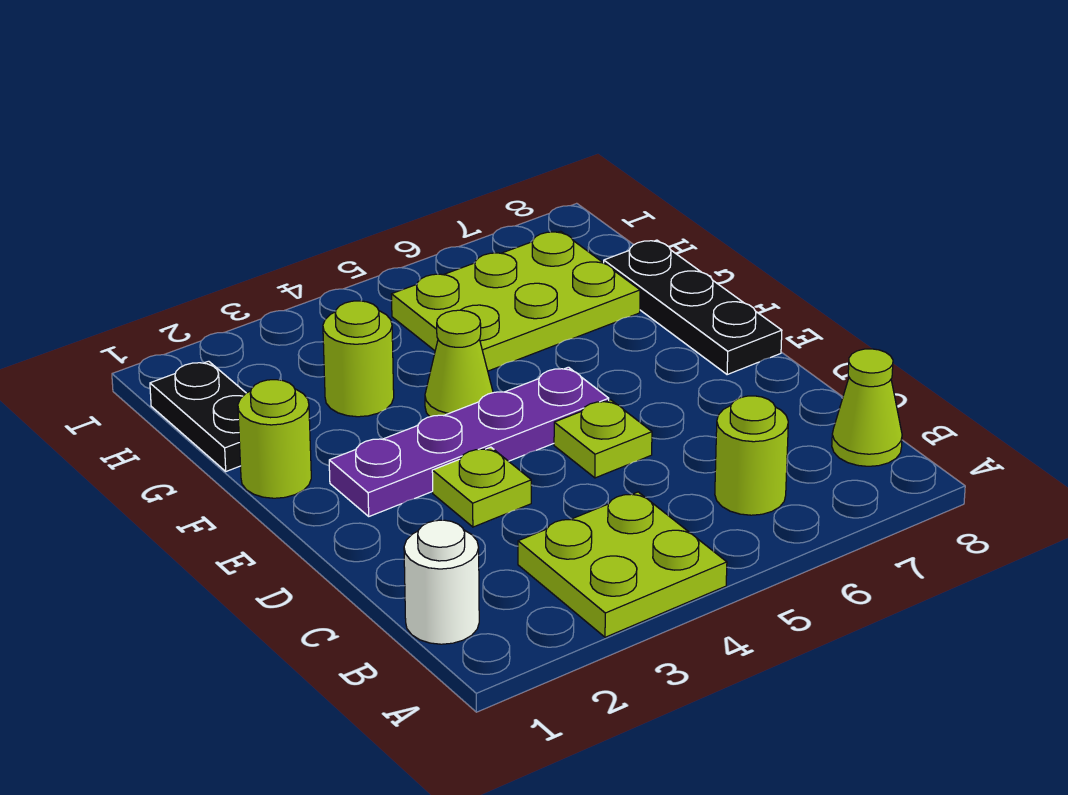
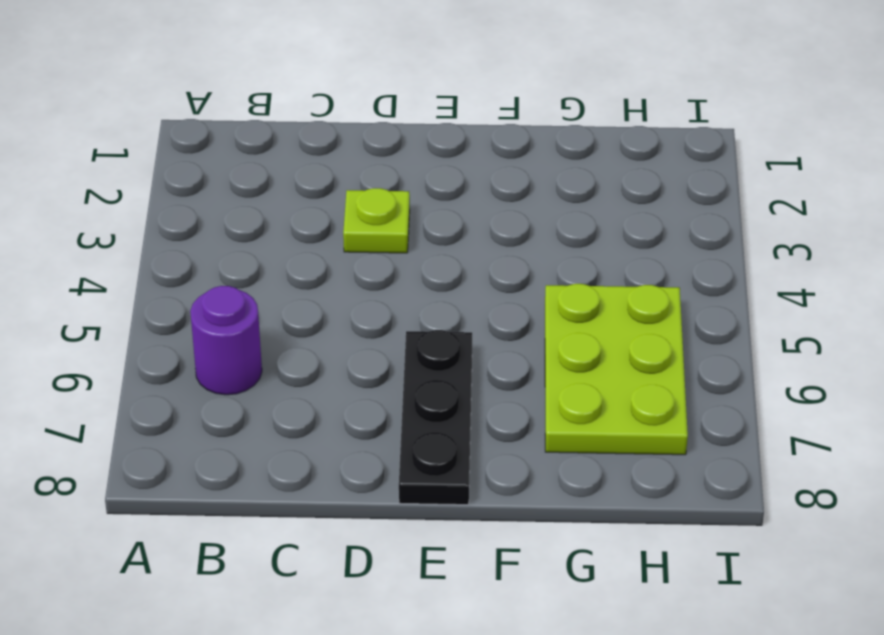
purple round brick B6 level 1 -> lime round brick B6 level 1
black plate E6:E8 level 1 -> black plate E8:G8 level 1
none -> lime plate A3:B4 level 1
none -> white round brick B1 level 1
none -> lime cone B8 level 1

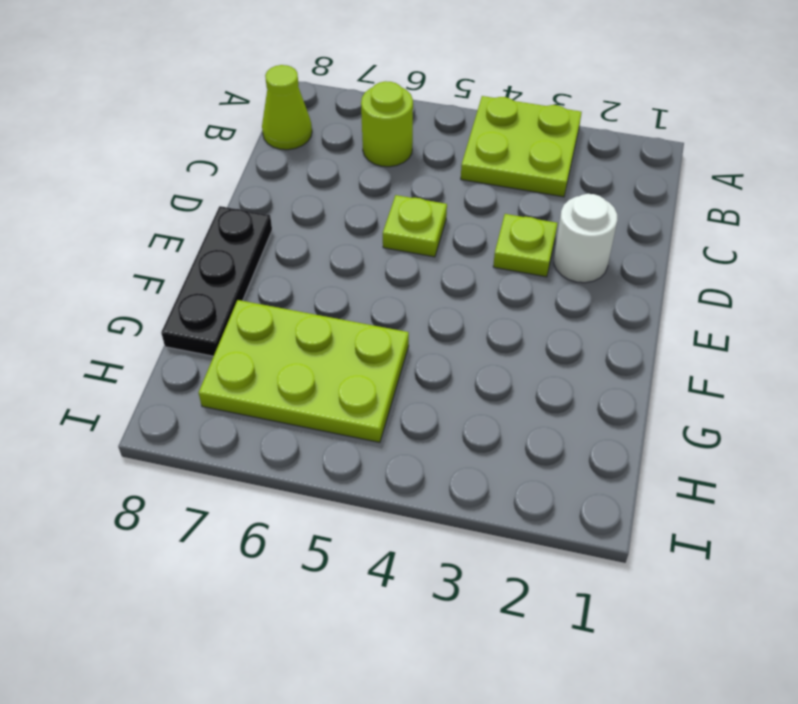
white round brick D2 level 1 -> white round brick B1 level 1
none -> purple plate E2:E5 level 1
none -> lime round brick F1 level 1
none -> lime cone F4 level 1

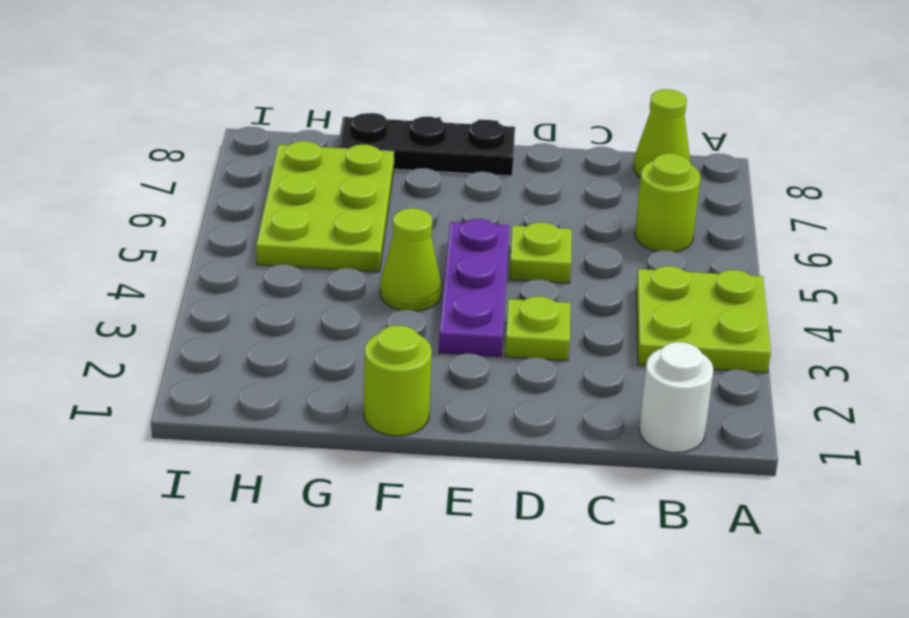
purple plate E3:E5 level 1 -> purple plate E2:E5 level 1
none -> black plate G1:H1 level 1
none -> lime round brick G3 level 1

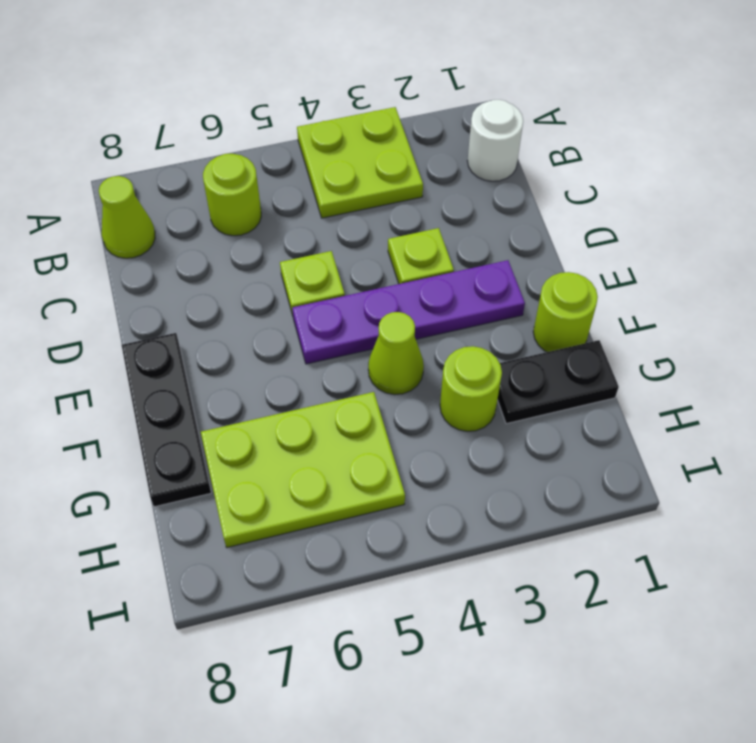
black plate G1:G2 level 1 -> black plate G1:H1 level 1

